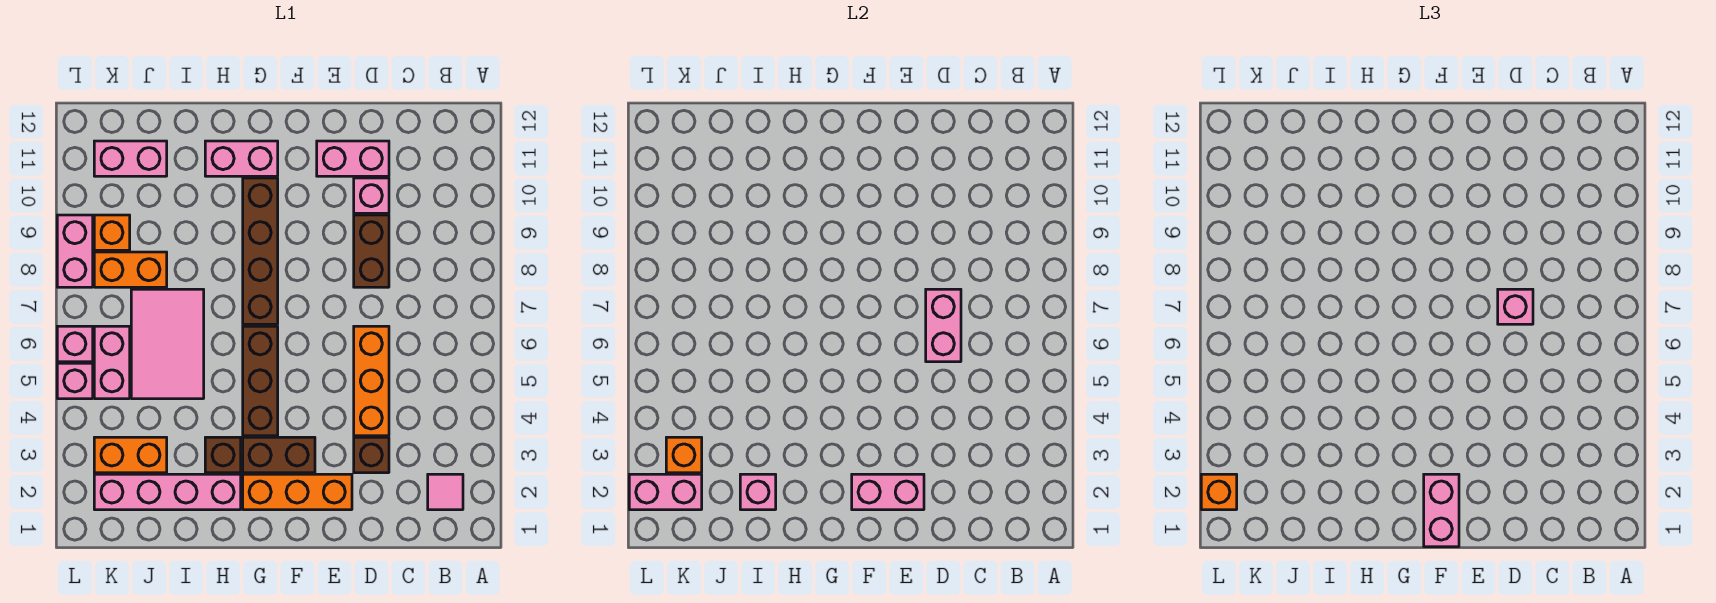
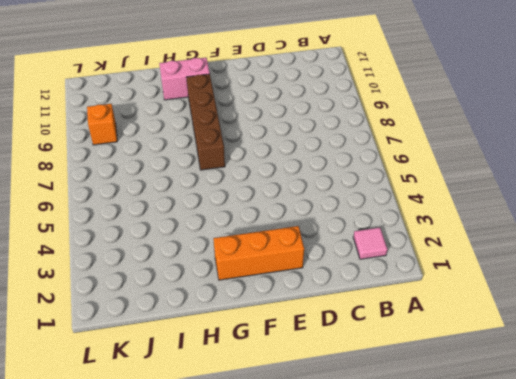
none -> brown brick D3 level 1
none -> orange brick D4:D6 level 1
none -> brown brick D8:D9 level 1
none -> pink brick D10 level 1

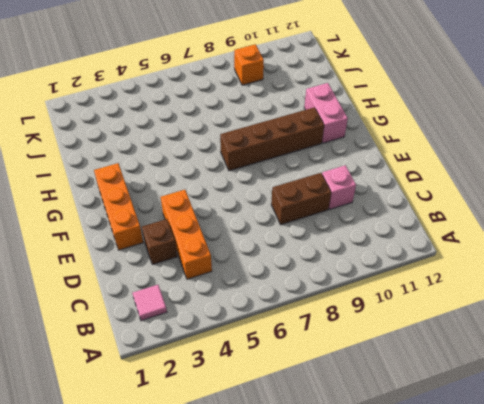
orange brick C4:E4 level 1 -> orange brick D4:D6 level 1
none -> pink brick D11:E11 level 1
none -> brown brick F3:G3 level 1
none -> brown brick G4:G6 level 1
none -> pink brick H2:K2 level 1

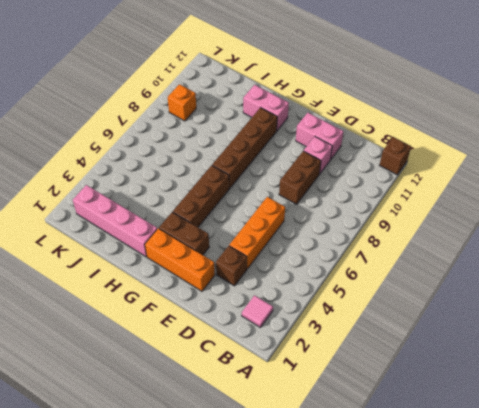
brown brick A12 level 1 -> brown brick H3 level 1
none -> pink tile I5:J7 level 1
none -> orange brick J3:K3 level 1
none -> orange brick J8:K8 level 1
none -> pink brick J11:K11 level 1

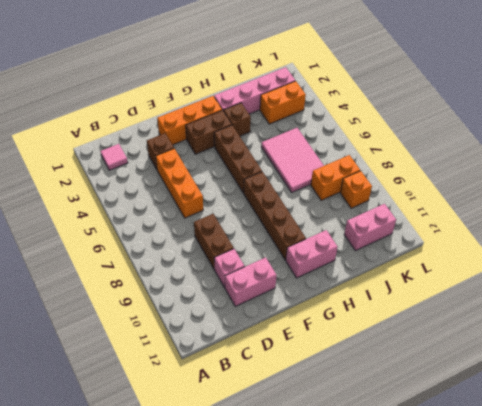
none -> pink brick K5:K6 level 1
none -> pink brick L5 level 1
none -> pink brick L6 level 1
none -> pink brick L8:L9 level 1

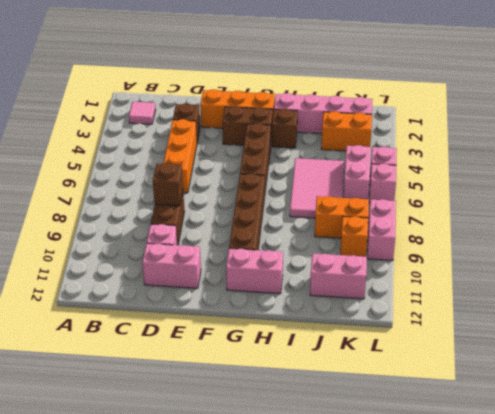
brown brick D8 level 2 -> none
none -> pink brick D6:D7 level 2
none -> pink brick E2:F2 level 2
none -> pink brick I2 level 2
none -> pink brick K2:L2 level 2

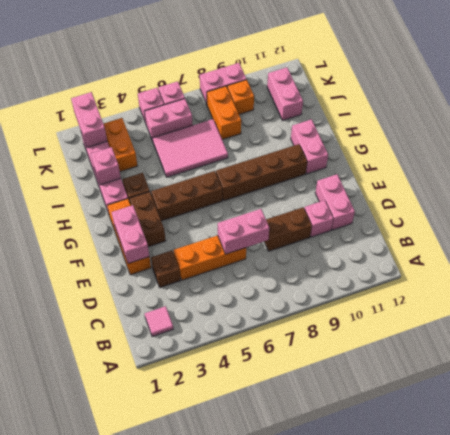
none -> orange brick K3 level 2
none -> pink brick D7 level 3
none -> pink brick F1:F2 level 3
none -> orange brick L2 level 3

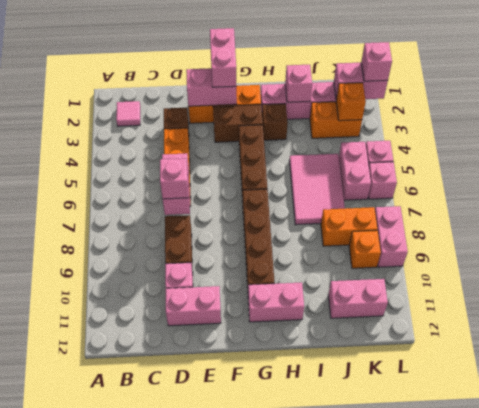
pink brick L2 level 3 -> orange brick L2 level 3

